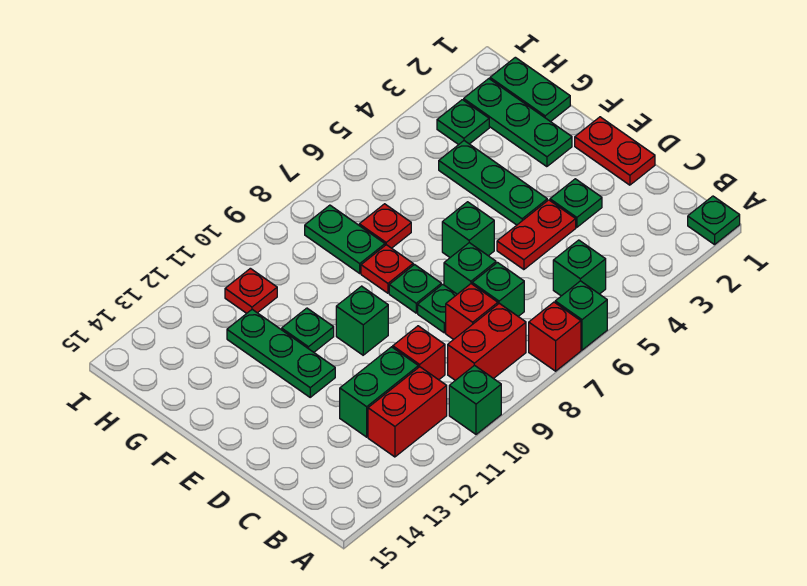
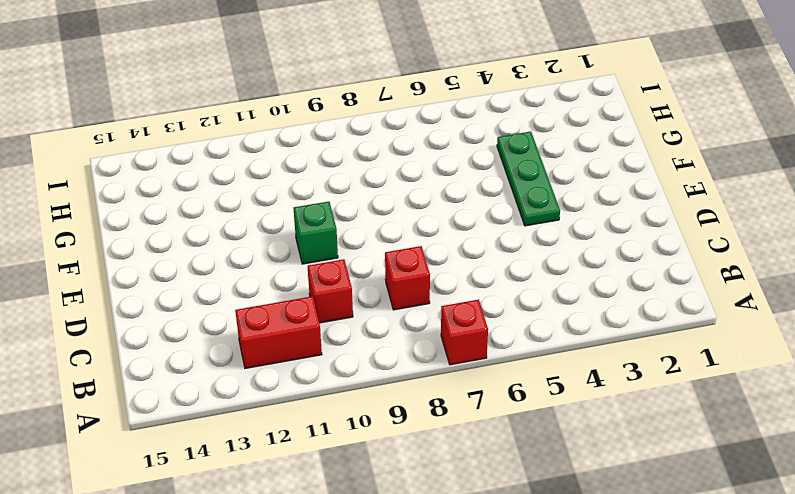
none -> green plate A1 level 1
none -> green brick A6 level 1
none -> green brick A10 level 1

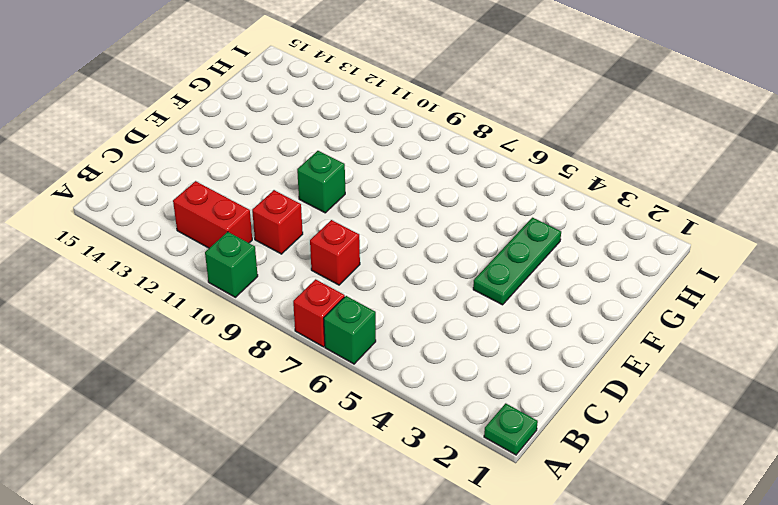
none -> green brick B5 level 1
none -> red brick B8:B9 level 1
none -> green brick C7 level 1

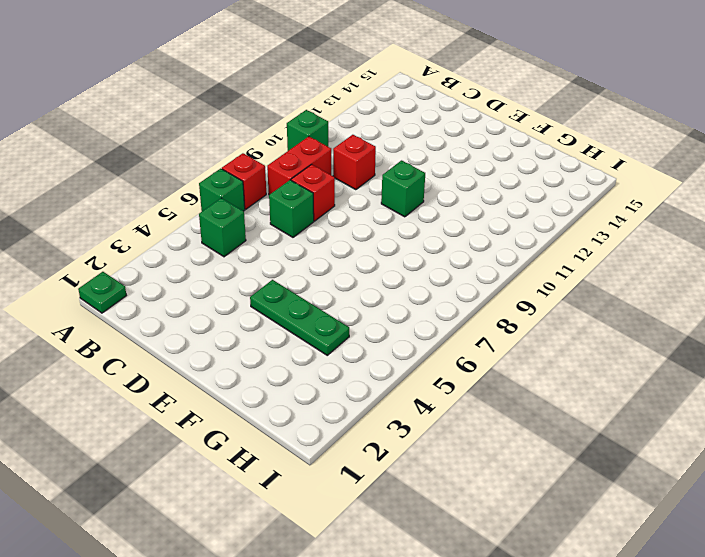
none -> red brick B11:B12 level 1
none -> green brick C11:C12 level 1
none -> red plate D1:E1 level 1

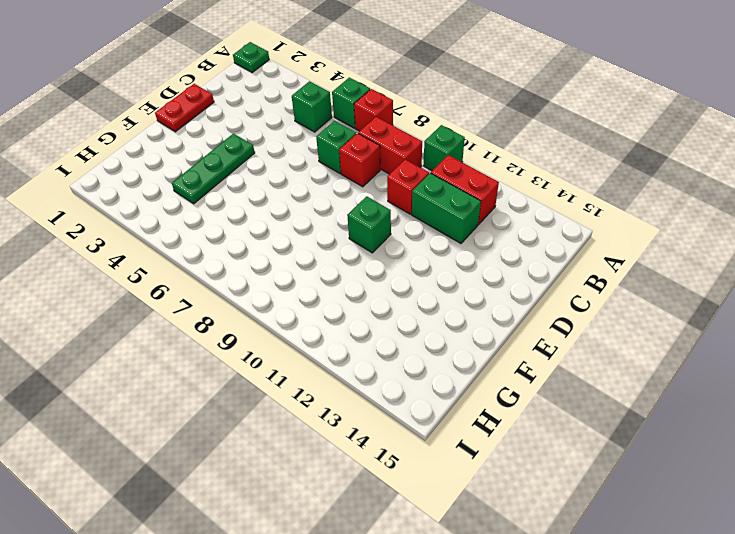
none -> green plate D3 level 1
none -> red plate D4:D5 level 1
none -> green brick D7 level 1

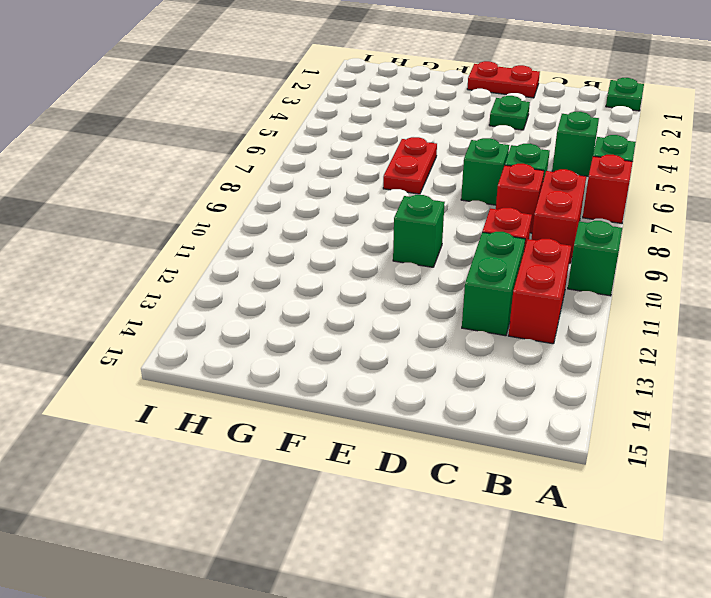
red plate F6:F7 level 1 -> red plate D4:D5 level 1
none -> green plate D8 level 1
none -> green plate E4:G4 level 1
none -> green brick E6 level 1

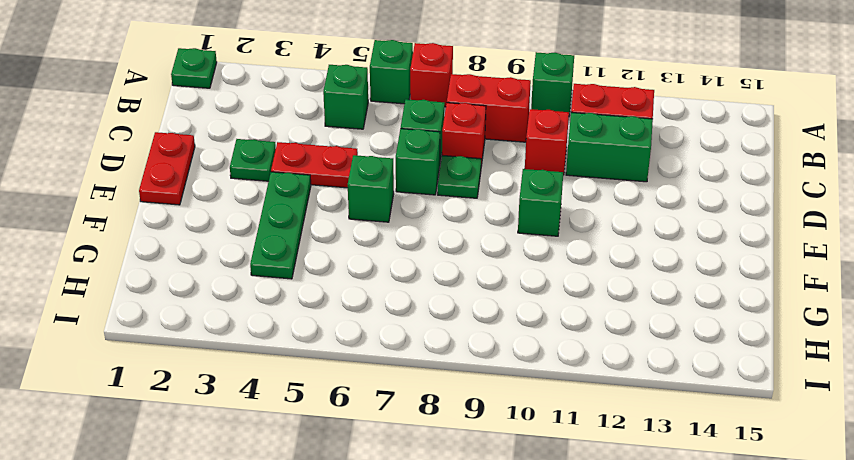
none -> green plate E8 level 1
none -> green plate E12:G12 level 1
none -> green plate F2:H2 level 1

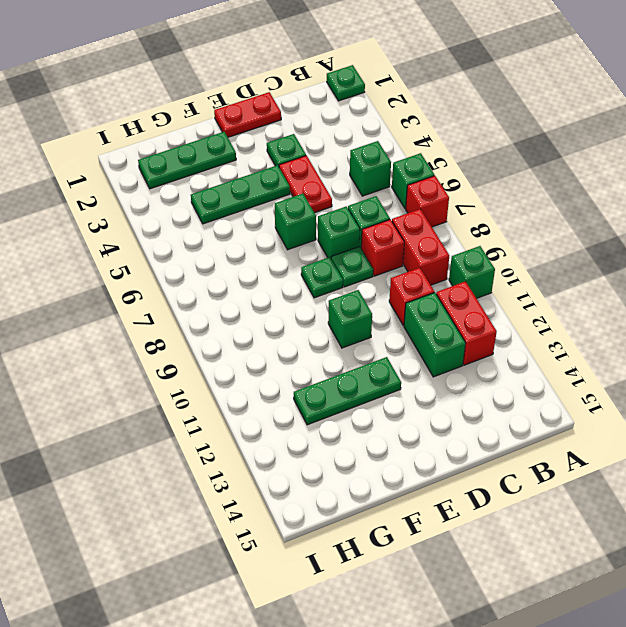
none -> red plate F8 level 1
none -> green plate F11 level 1
none -> green plate G1:H1 level 1

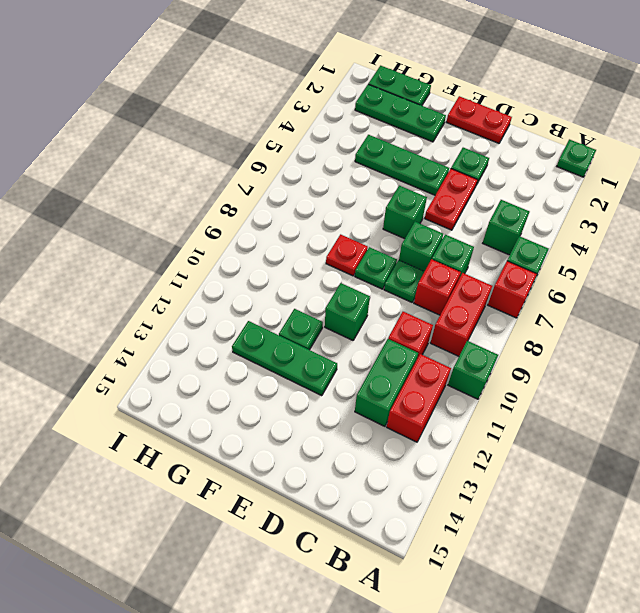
none -> red plate G7 level 1
none -> green plate G8:H8 level 1
none -> green plate H3 level 1

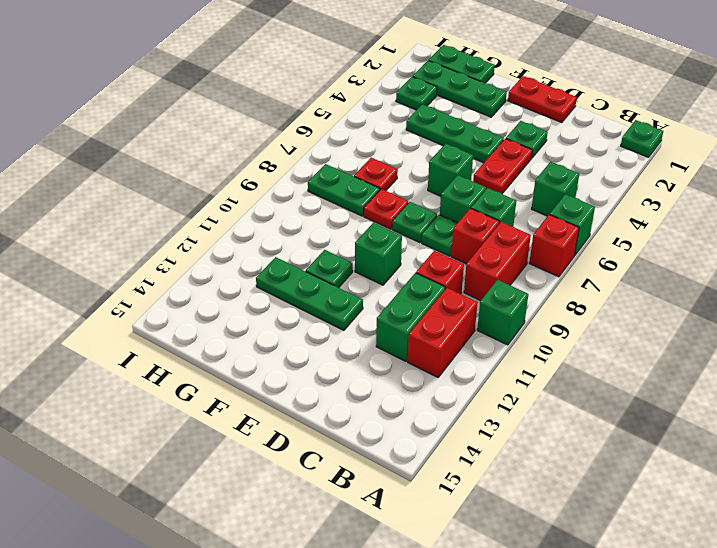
none -> red plate H11 level 1

